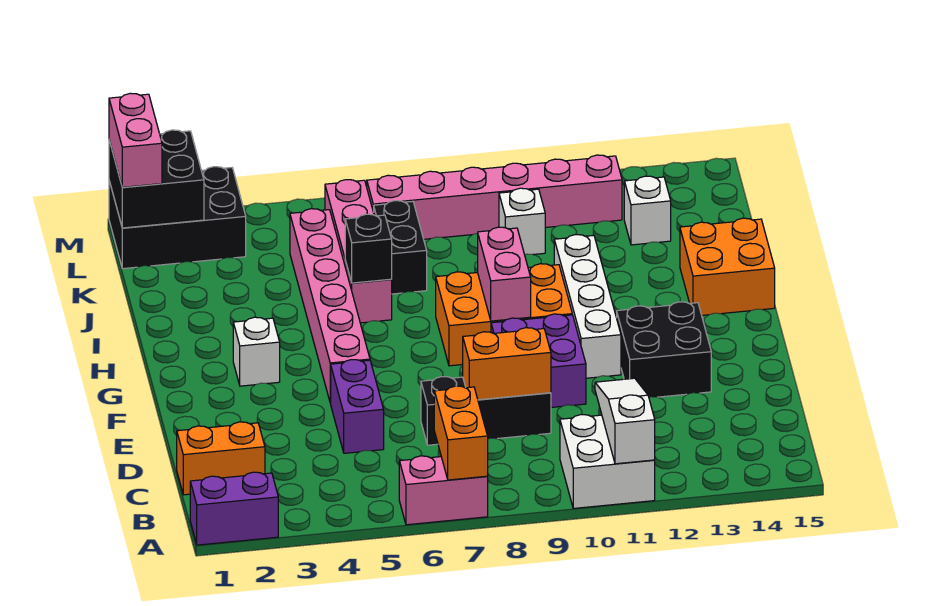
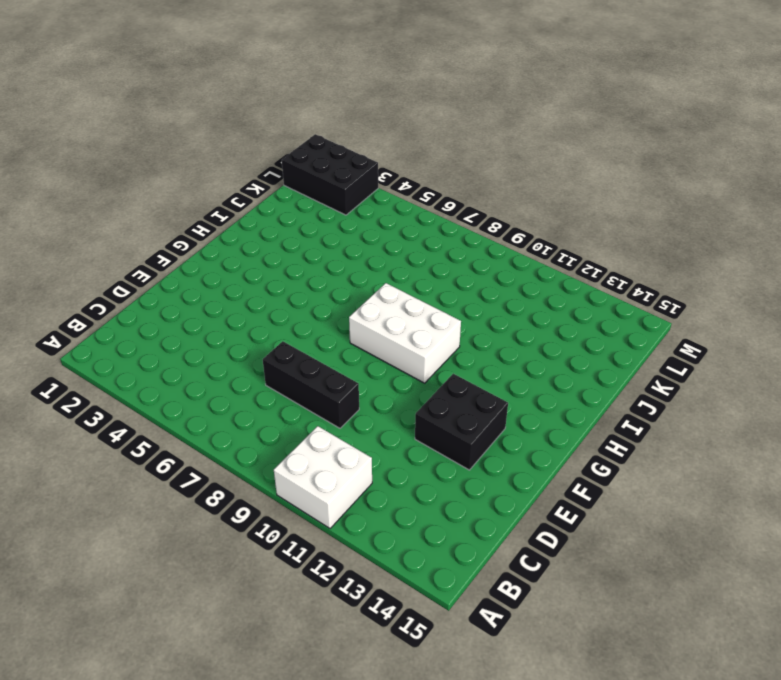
white brick G8:H10 level 1 -> orange brick G8:H10 level 1
none -> purple brick A1:A2 level 1
none -> pink brick A6:A7 level 1
none -> orange brick C1:C2 level 1

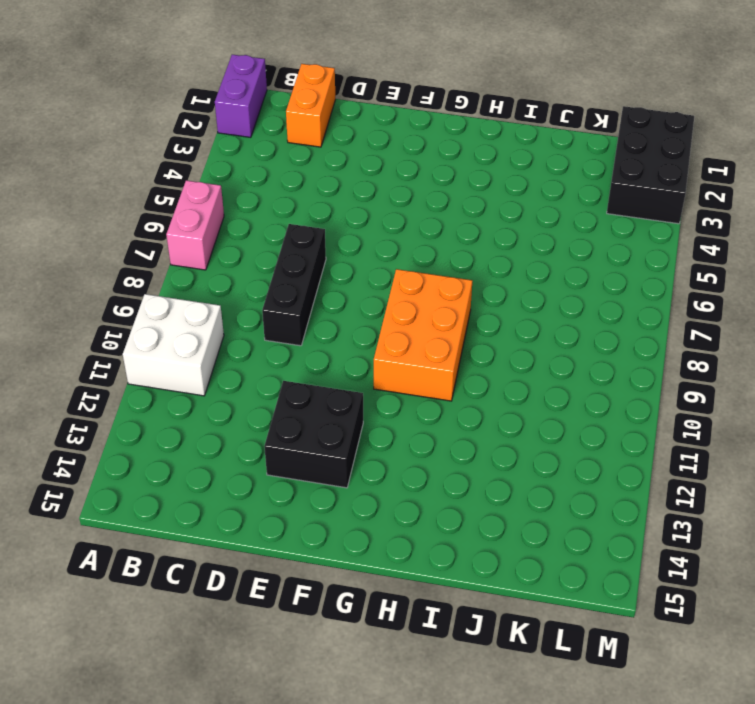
none -> purple brick D5:E5 level 1
none -> purple brick E9:F10 level 1
none -> pink brick F5:K5 level 1

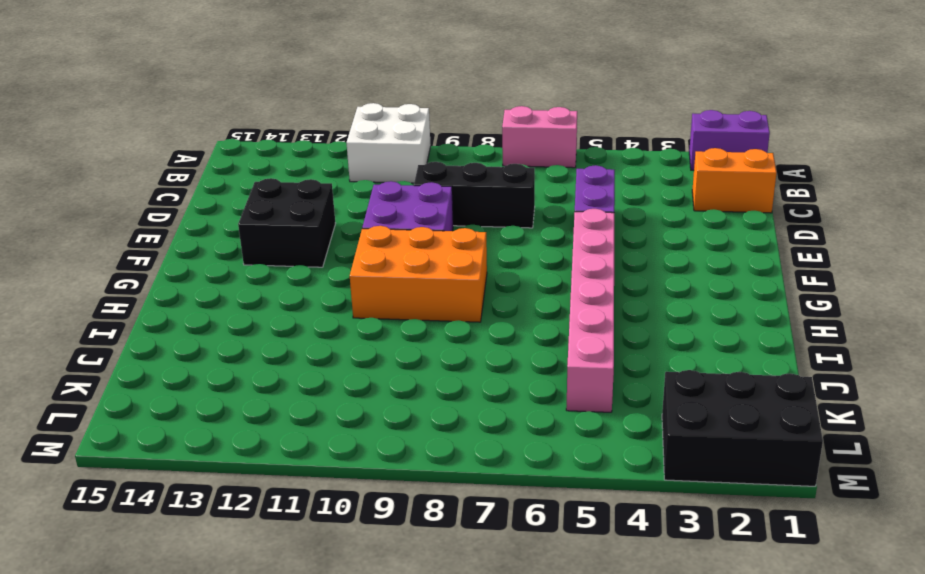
none -> white brick F11:I11 level 1
none -> white brick G3 level 1
none -> orange brick H14:I15 level 1

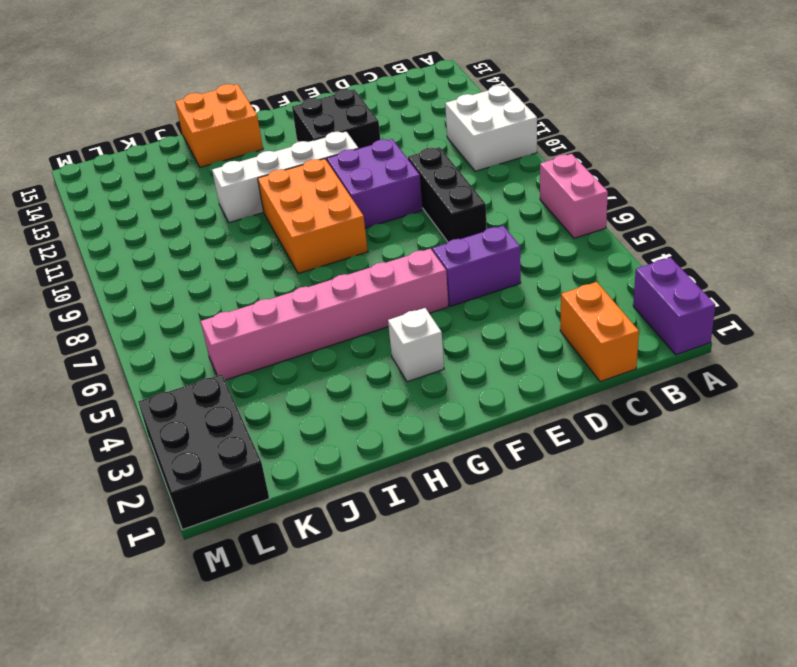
none -> pink brick I6:L6 level 1
none -> black brick J7:K7 level 1
none -> white brick K10 level 1

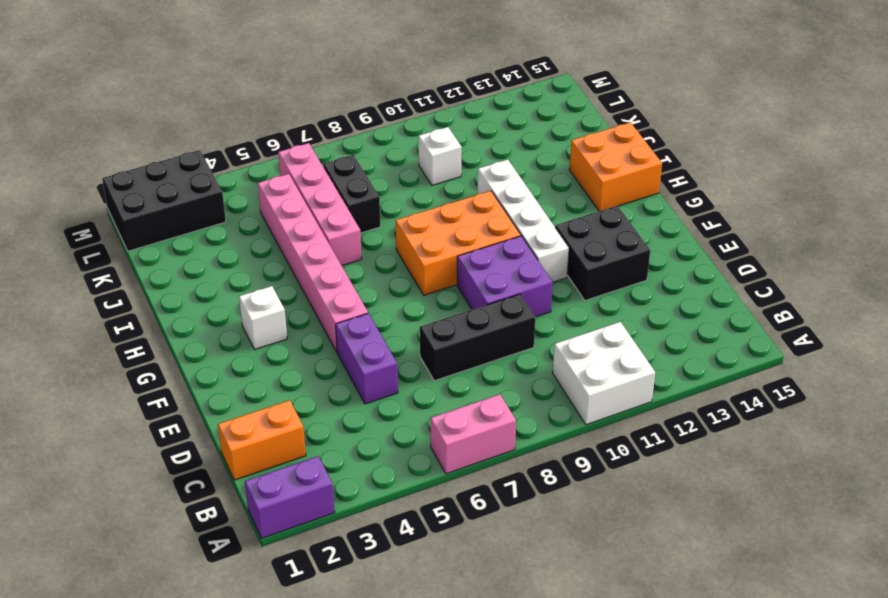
none -> white brick K13 level 1
none -> pink brick L7:L12 level 1
none -> orange brick A7:B7 level 2

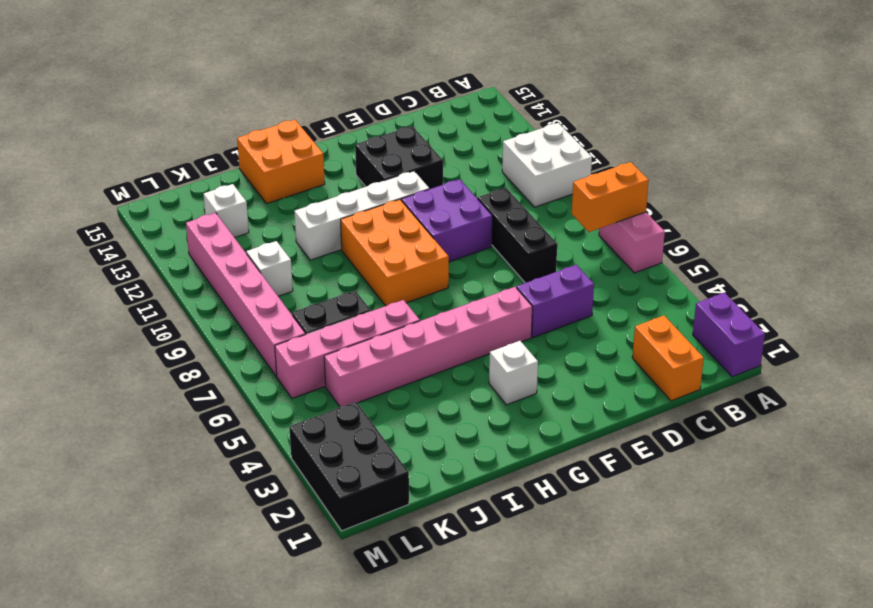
none -> white slope A11:C11 level 2 top A
none -> orange brick D8:D9 level 2
none -> pink brick G9:H9 level 2

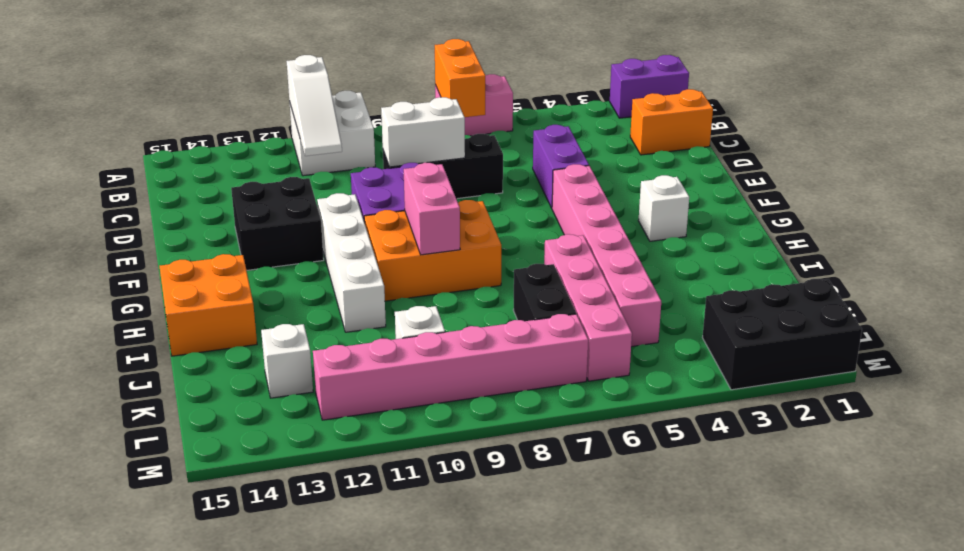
white brick D8:D9 level 2 -> orange brick D8:D9 level 2
none -> black brick I6 level 2
none -> black brick L1:M2 level 2
none -> pink brick L1:M1 level 3

